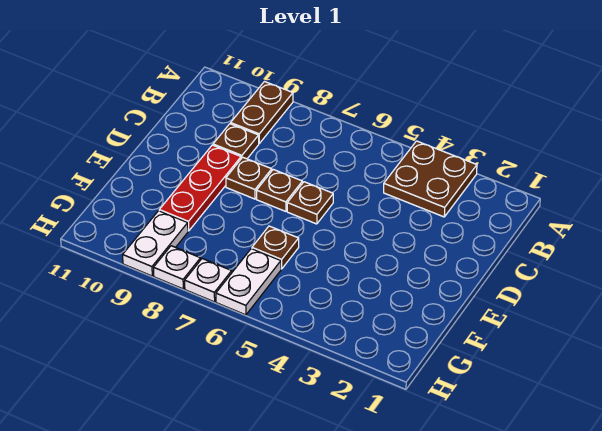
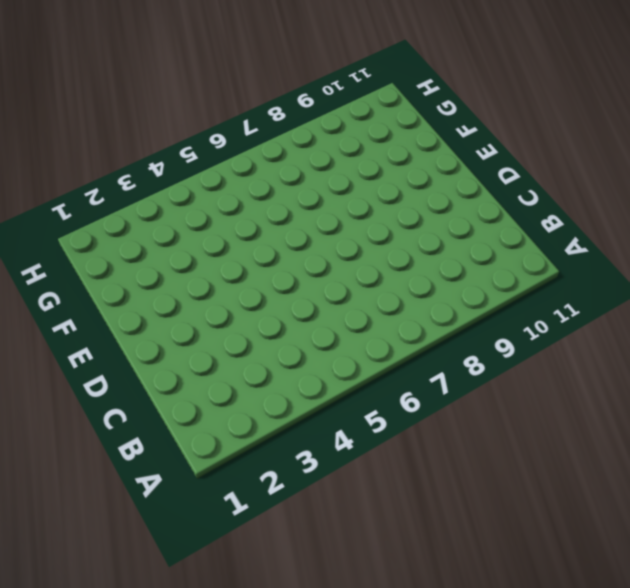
none -> brown plate A3:B4 level 1
none -> brown plate A9:B9 level 1
none -> brown plate C9 level 1

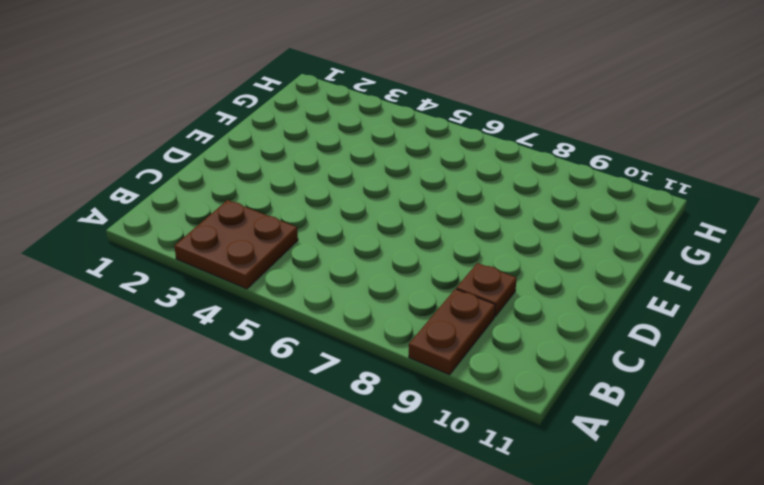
none -> brown plate D6 level 1
none -> brown plate D7 level 1
none -> brown plate D8 level 1

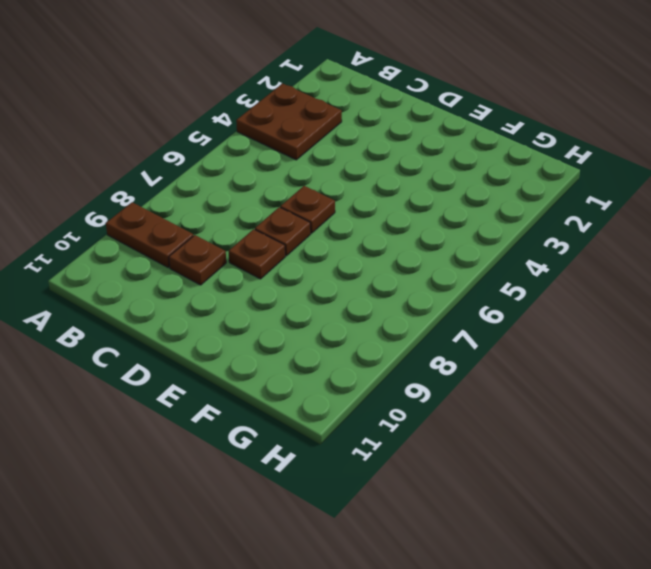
none -> red plate D9:F9 level 1
none -> brown plate F6 level 1
none -> white plate G6:H6 level 1

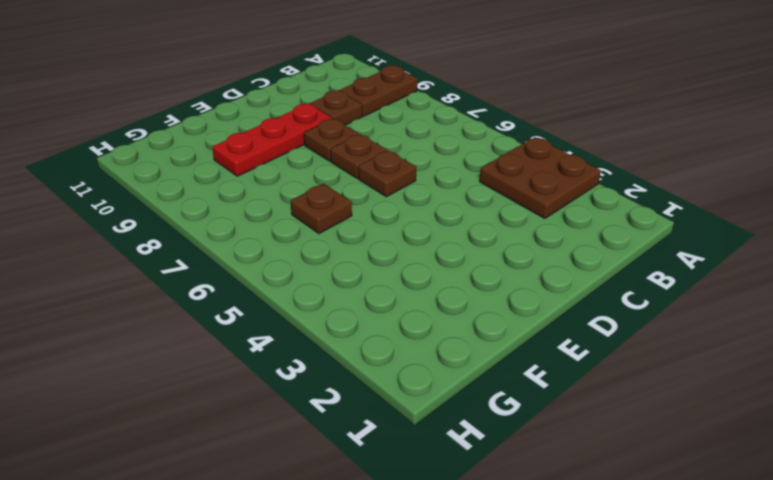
none -> white plate G6:H6 level 1
none -> white plate G9:H9 level 1
none -> white plate H7 level 1

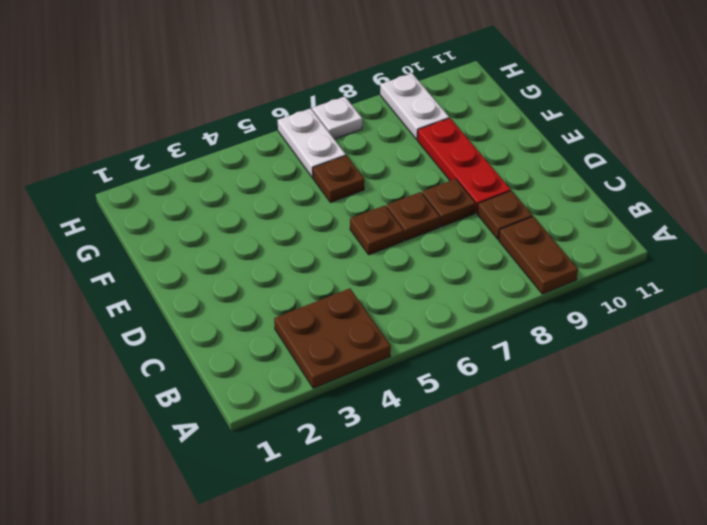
none -> white plate H8 level 1

